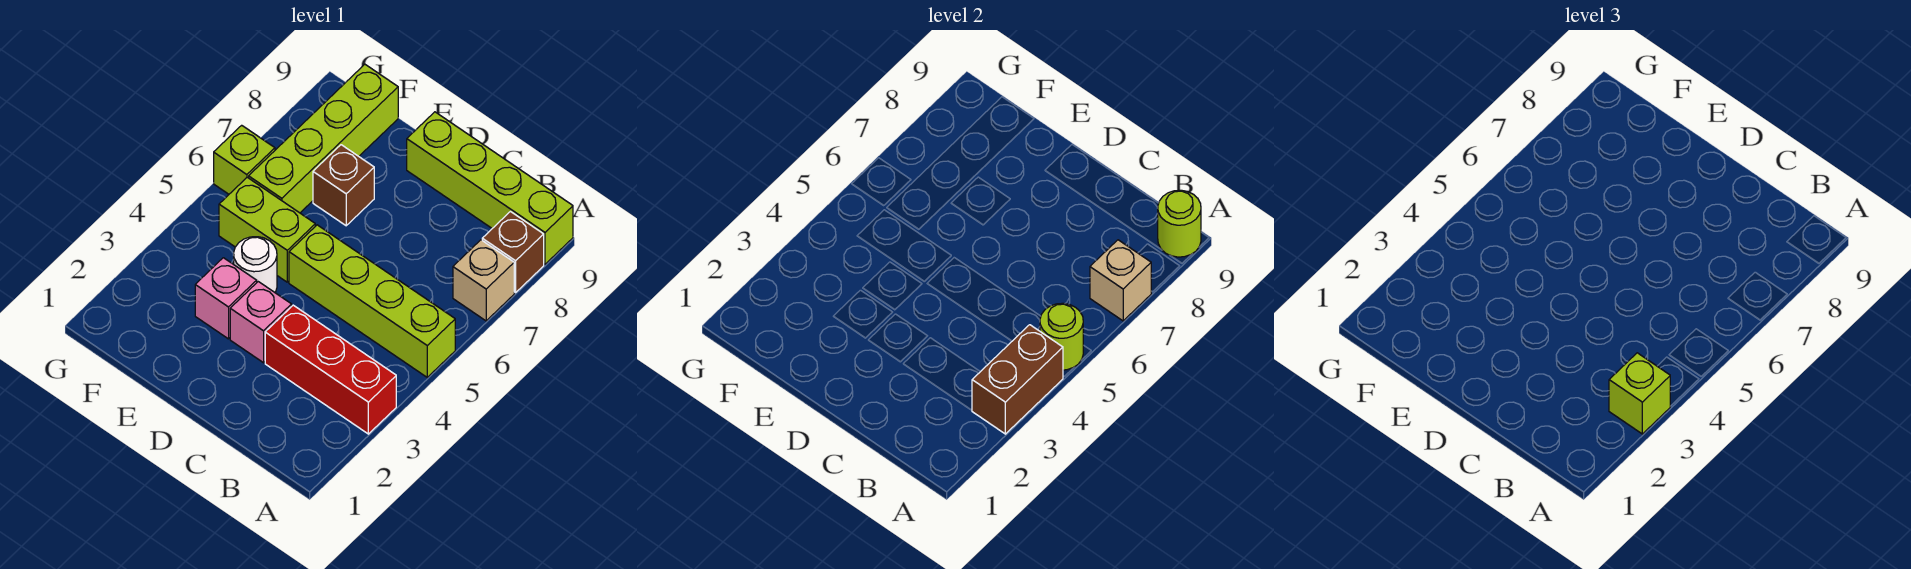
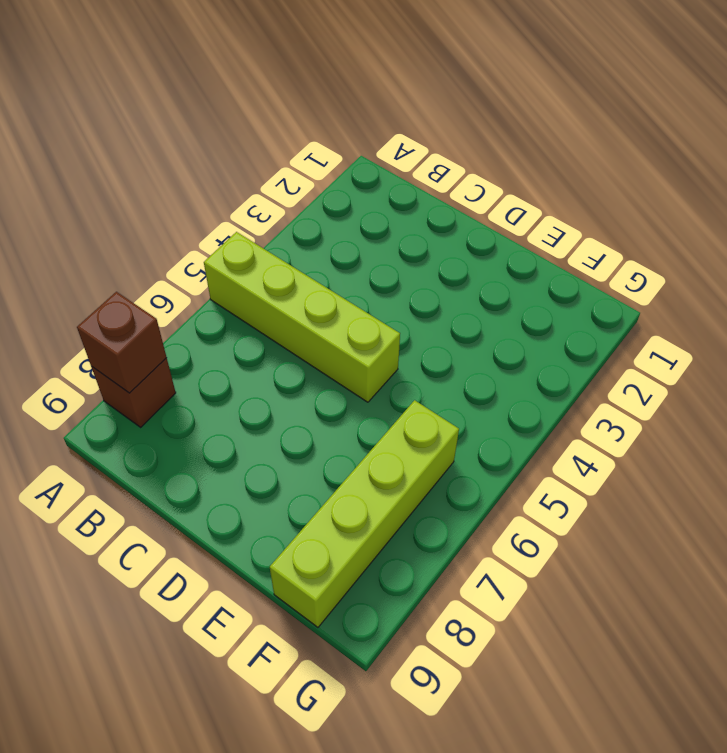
brown brick A8 level 2 -> brown brick E7 level 1
none -> red brick A3:C3 level 1
none -> tan brick A7 level 1
none -> lime brick A9:D9 level 1

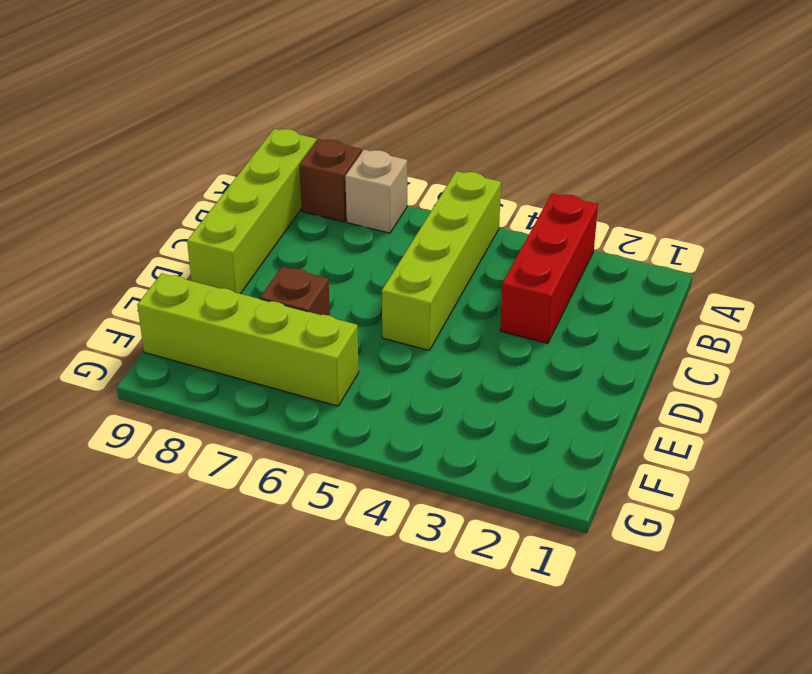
none -> pink brick D3 level 1
none -> pink brick E3 level 1
none -> white round brick E4 level 1

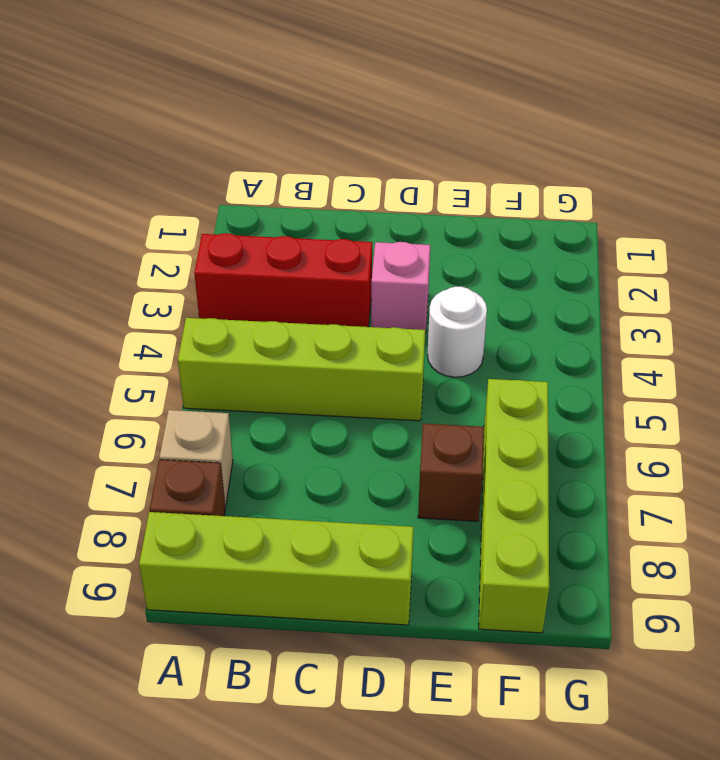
none -> pink brick E3 level 1
none -> lime brick E5:F5 level 1
none -> lime brick G6 level 1

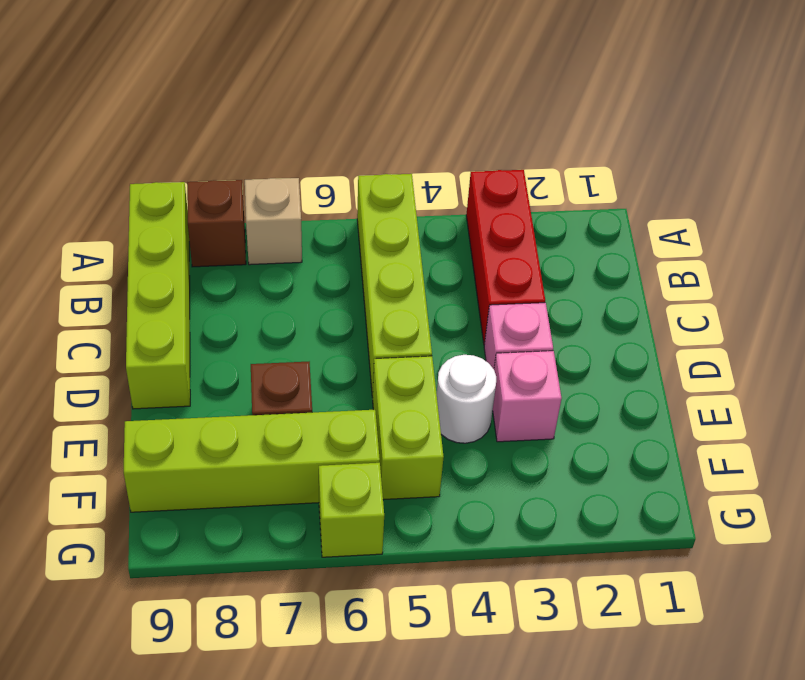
none -> brown brick A3:A4 level 2
none -> lime round brick A5 level 2
none -> tan brick A7 level 2

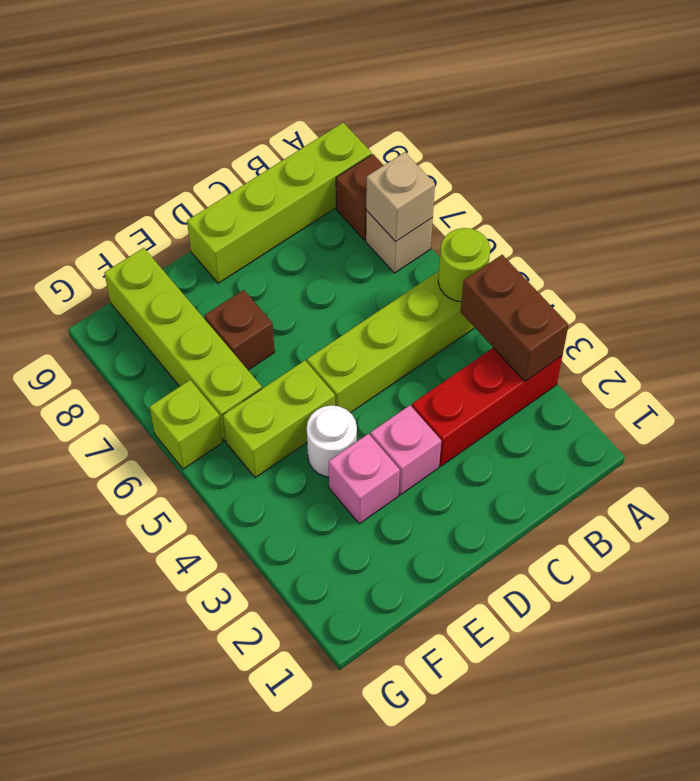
none -> lime round brick A9 level 2
none -> lime brick A3 level 3

